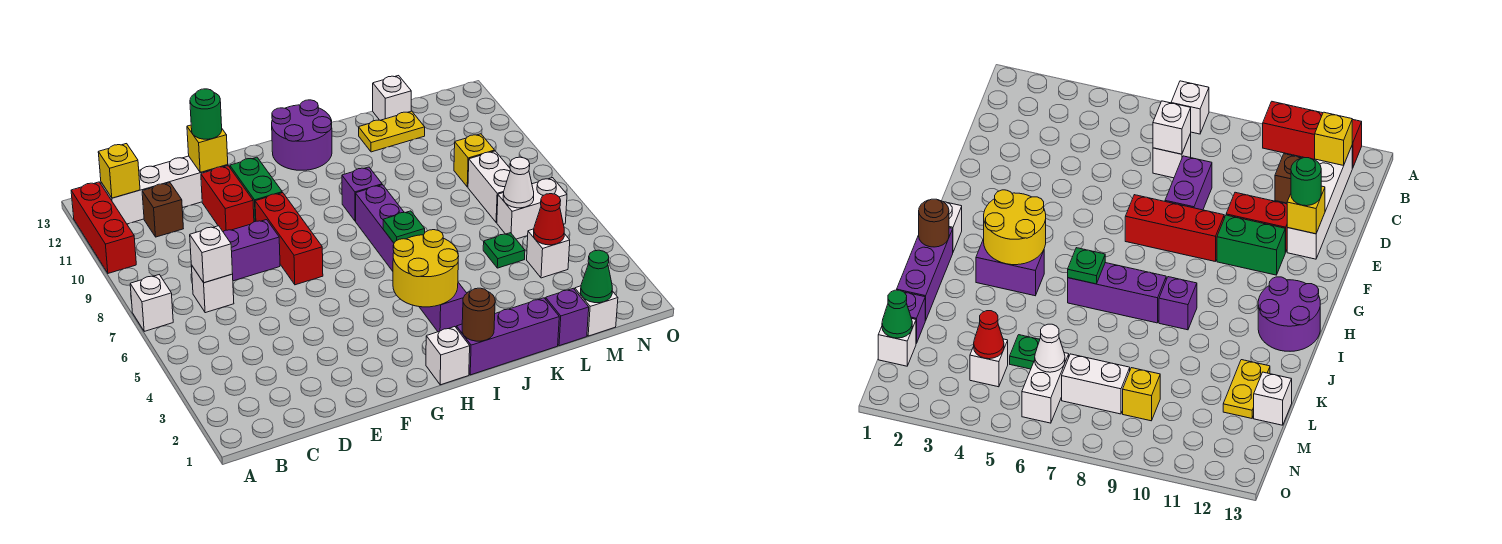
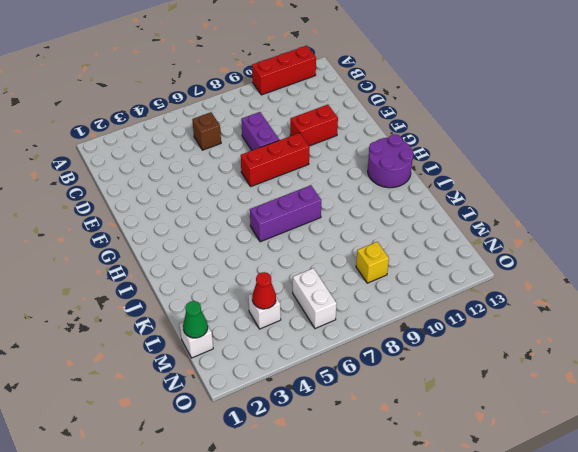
brown brick C6 level 1 -> brown brick C11 level 1
none -> white brick A7 level 1
none -> white brick B12:E12 level 1
none -> white brick C7 level 1
none -> green brick F10:F11 level 1

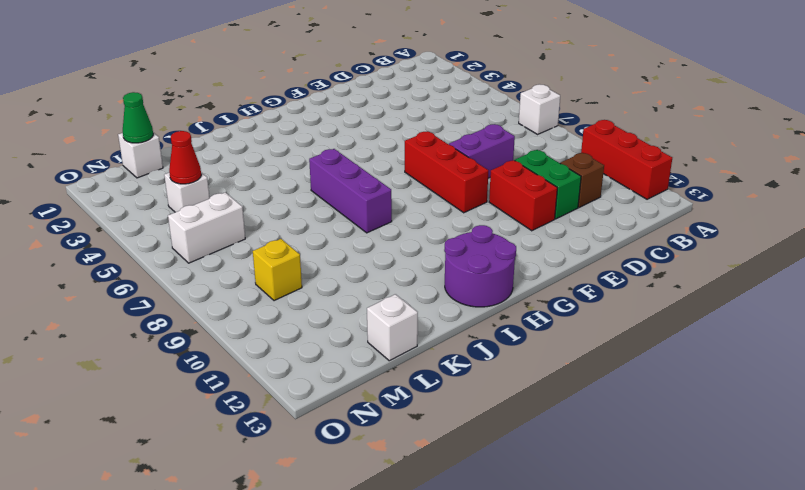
green brick D10:D11 level 1 -> green brick F10:F11 level 1
none -> white brick B12:E12 level 1
none -> white brick C7 level 1
none -> white brick H1 level 1
none -> purple brick I1:K1 level 1

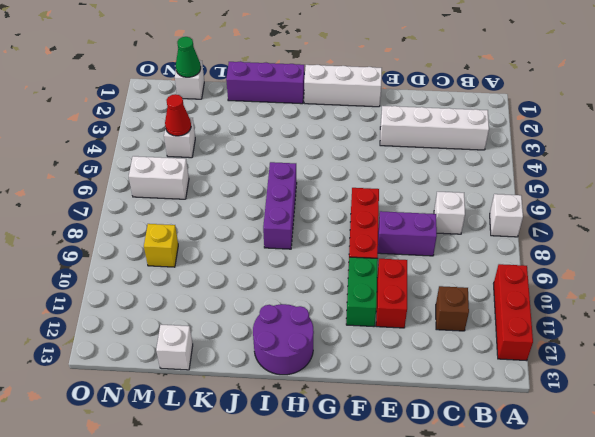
white brick B3:E3 level 1 -> white brick B12:E12 level 1
white brick F1:H1 level 1 -> white brick H1 level 1
none -> purple brick I3:I4 level 1
none -> purple brick I9 level 1
none -> yellow plate K12:L12 level 1
none -> purple brick L1 level 1

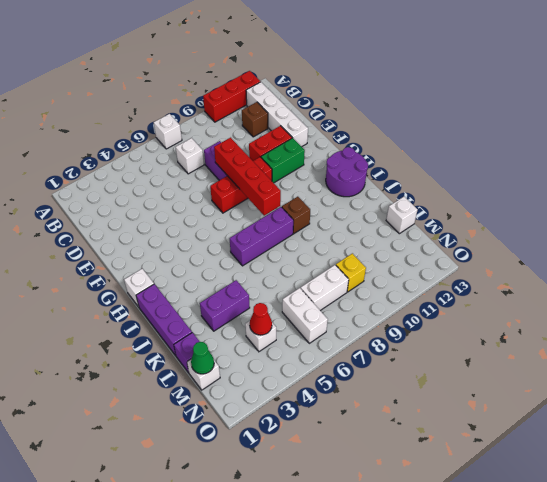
red brick E8:H8 level 2 -> none
brown brick I9 level 1 -> purple brick I9 level 1
purple brick K3:K4 level 1 -> purple brick I3:I4 level 1
none -> yellow plate K12:L12 level 1
none -> green plate L5 level 1
none -> yellow brick B12 level 2
none -> white brick C7 level 2

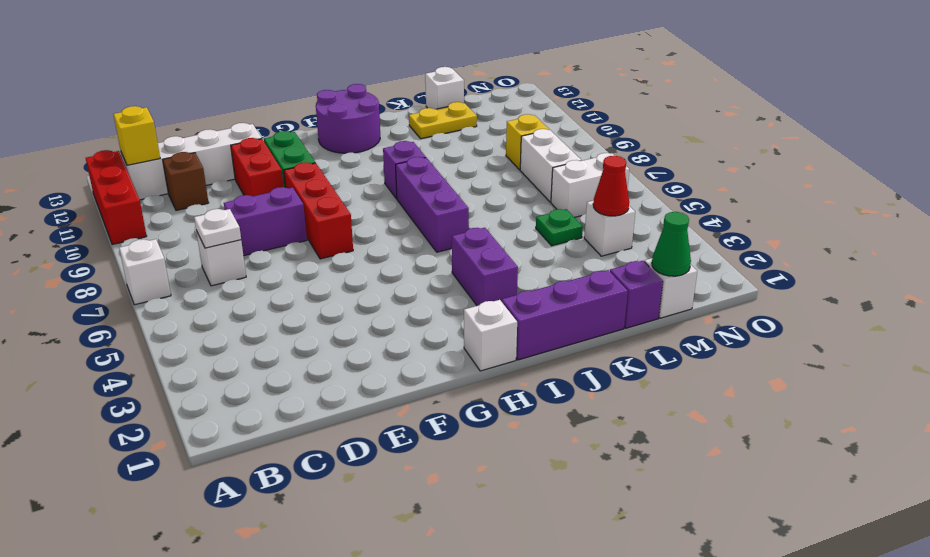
white plate C7 level 2 -> white brick C7 level 2
none -> yellow brick E12 level 2
none -> yellow round brick H3:I4 level 2
none -> brown round brick I1 level 2
none -> green plate I6 level 2

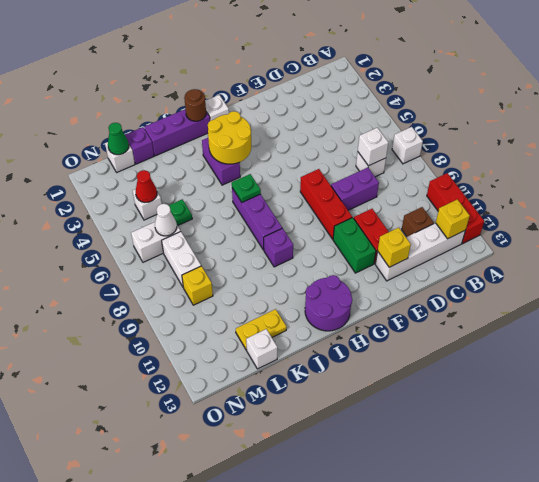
none -> green round brick E12 level 3

